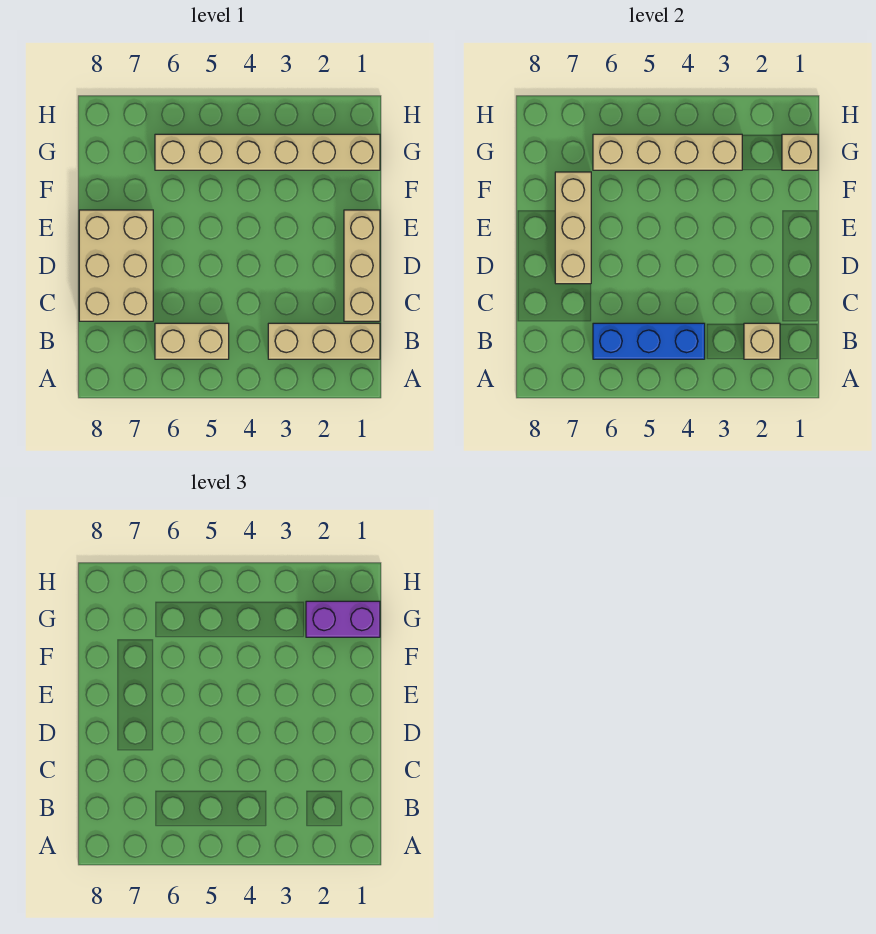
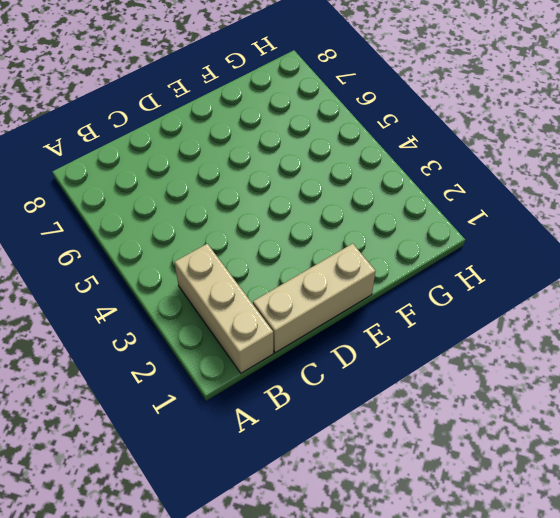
none -> tan brick B5:B6 level 1
none -> tan brick C7:E8 level 1

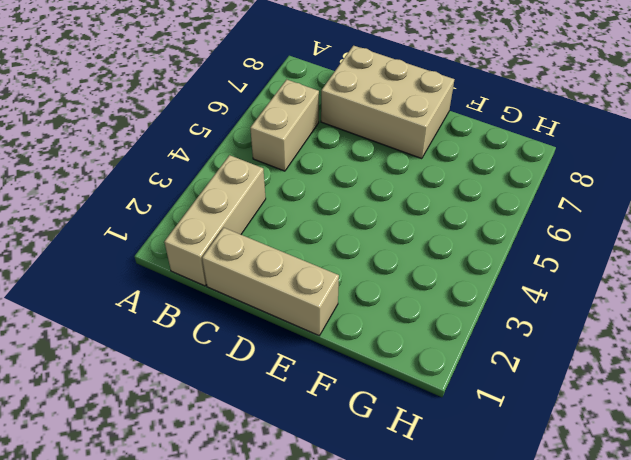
none -> tan brick G1:G6 level 1
none -> tan brick B2 level 2

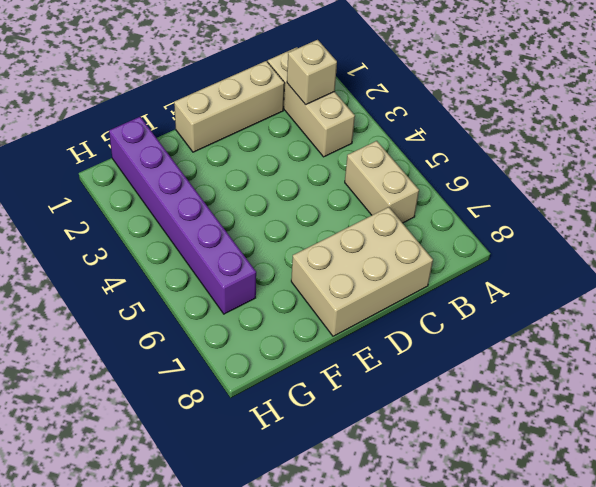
purple brick G1:G6 level 1 -> tan brick G1:G6 level 1
none -> blue brick B4:B6 level 2
none -> tan brick D7:F7 level 2

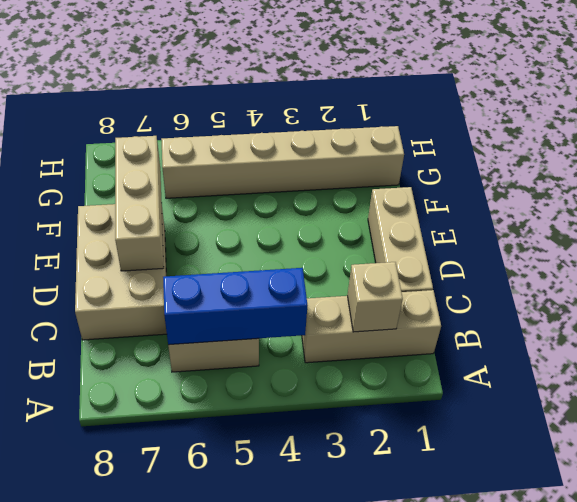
none -> tan brick G1 level 2
none -> tan brick G3:G6 level 2

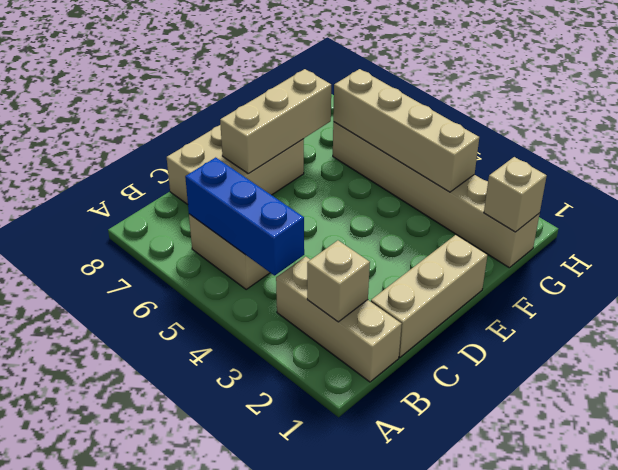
none -> purple brick G1:G2 level 3

